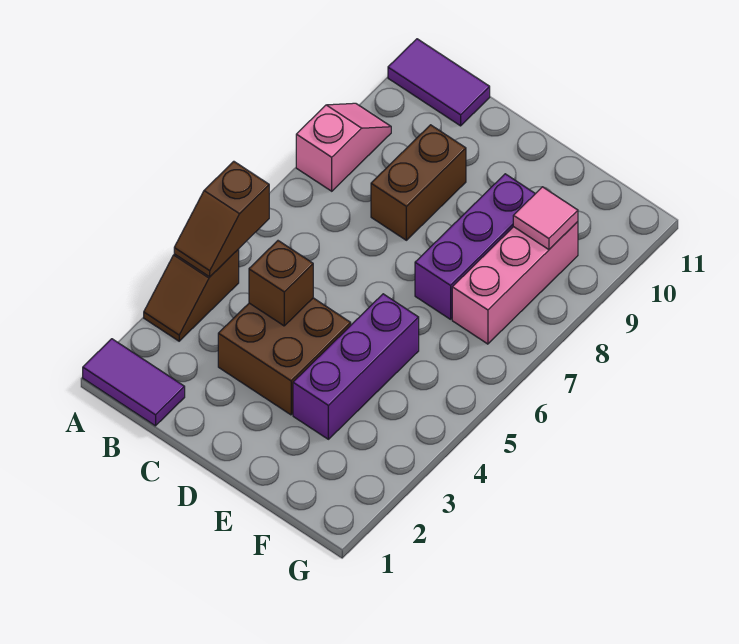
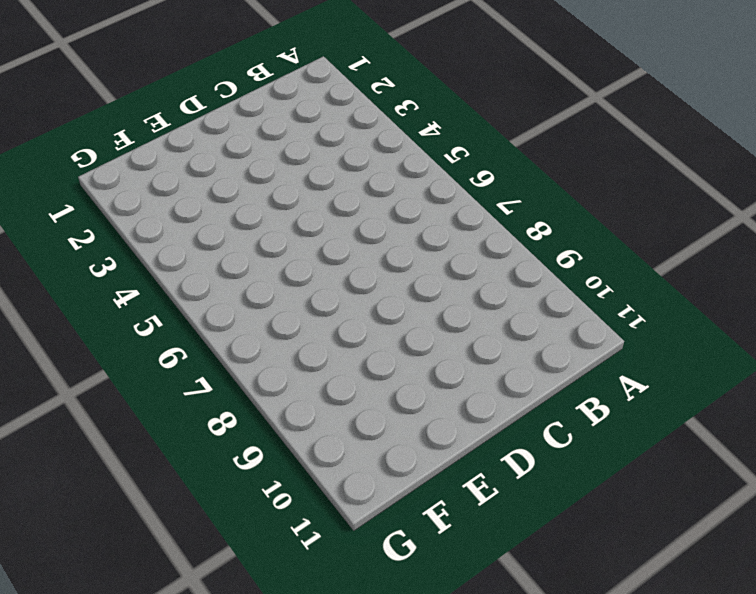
none -> purple tile A1:B1 level 1
none -> brown slope A3:A4 level 1 top 4
none -> pink slope A8:A9 level 1 top 8

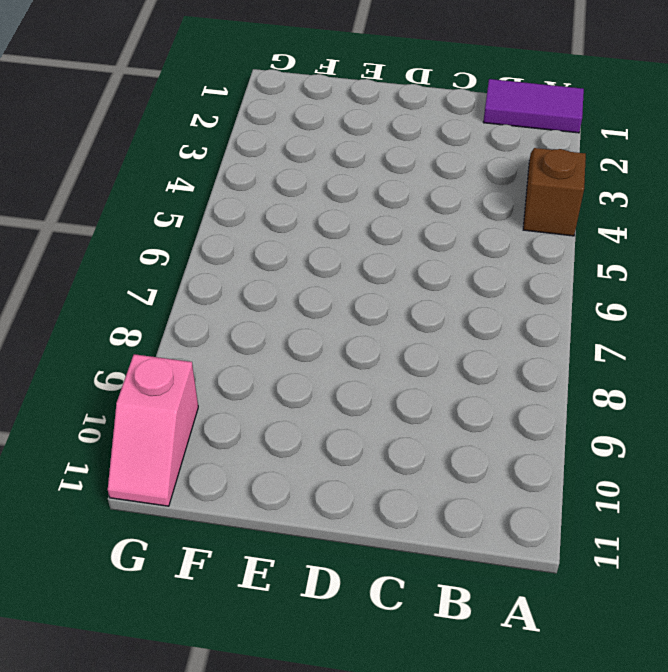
pink slope G10:G11 level 1 top 10 -> pink slope A8:A9 level 1 top 8
none -> purple tile A11:B11 level 1
none -> brown brick C3:D4 level 1
none -> brown brick C8:C9 level 1

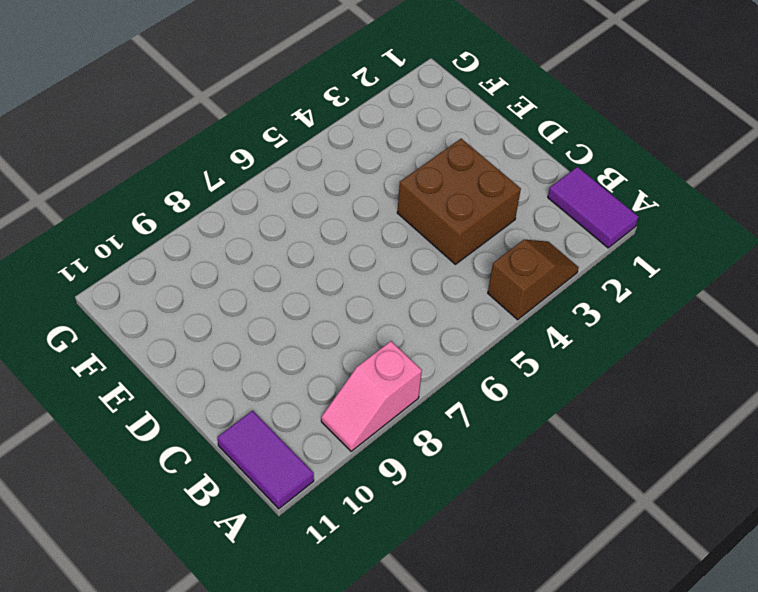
none -> brown brick C8:C9 level 1
none -> purple brick E3:E5 level 1
none -> purple brick E7:E9 level 1

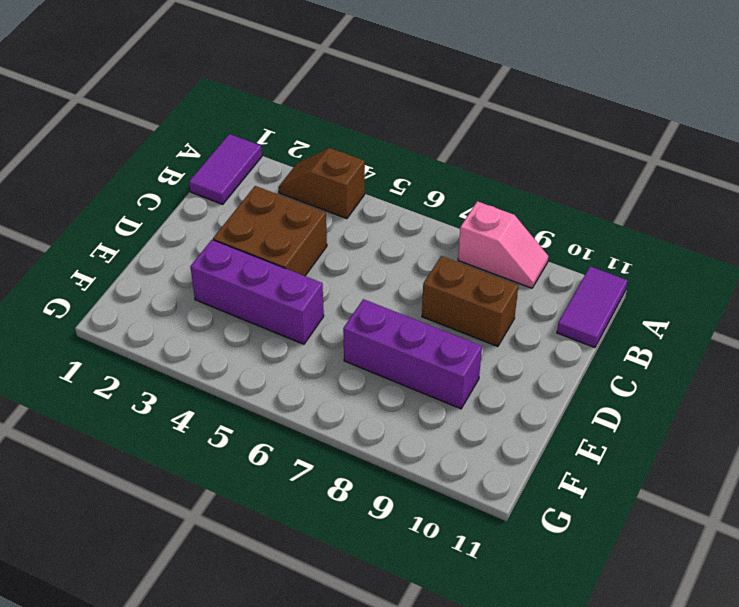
none -> pink brick F7:F9 level 1
none -> brown slope A4:A5 level 2 top 5
none -> brown brick C4 level 2

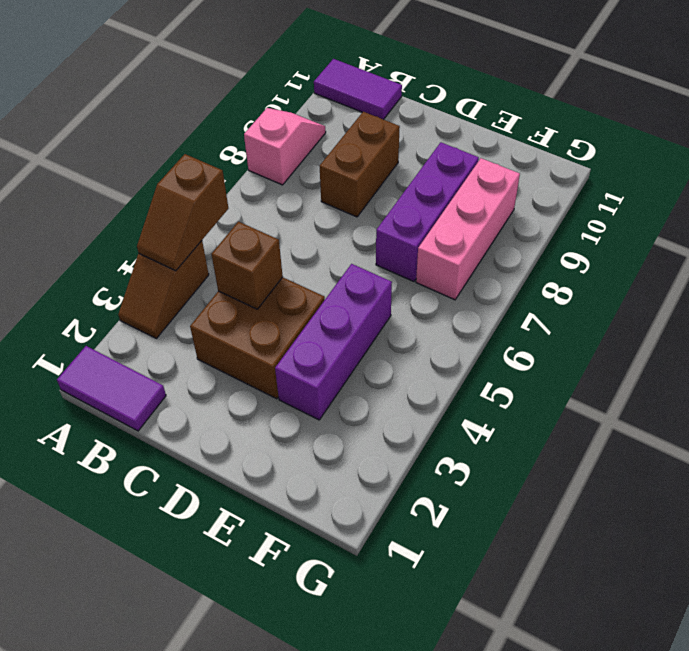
none -> pink tile F9 level 2

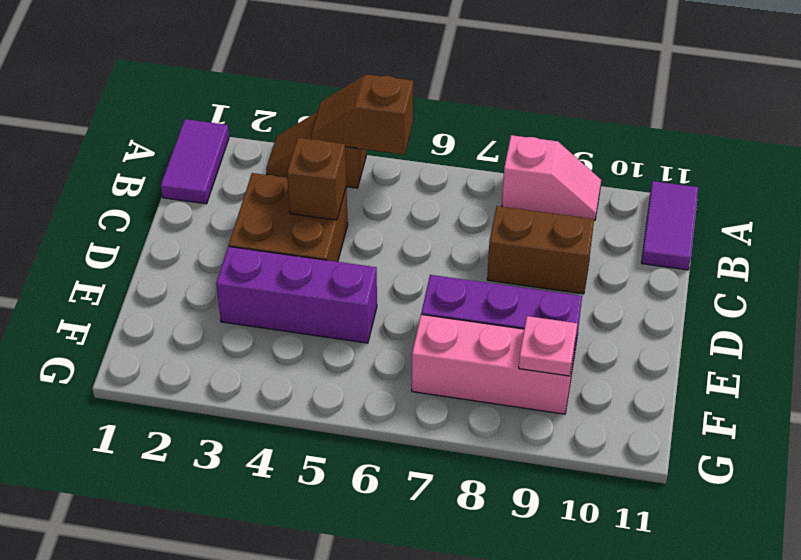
pink plate F9 level 2 -> pink tile F9 level 2

